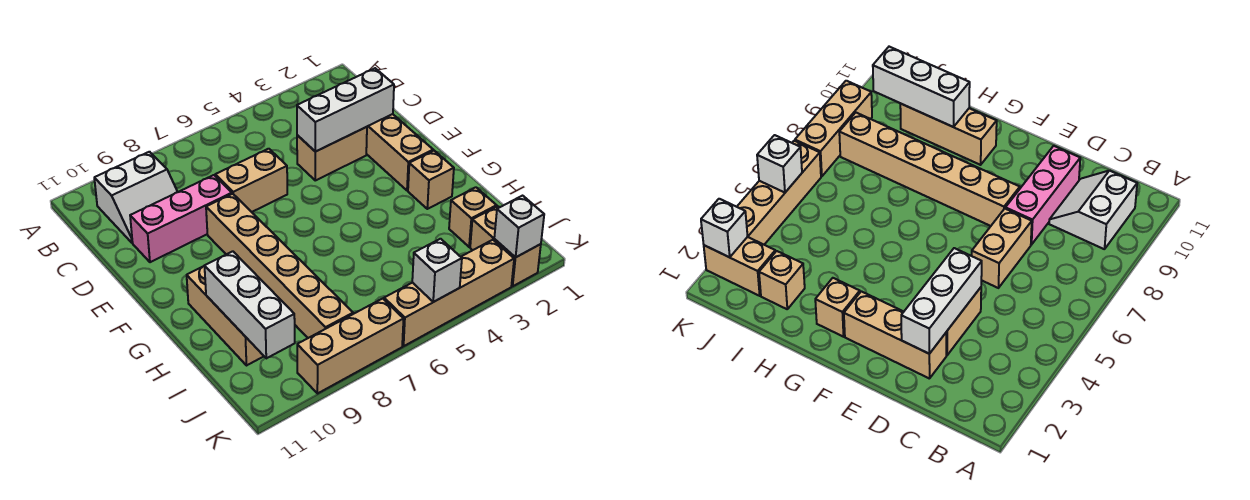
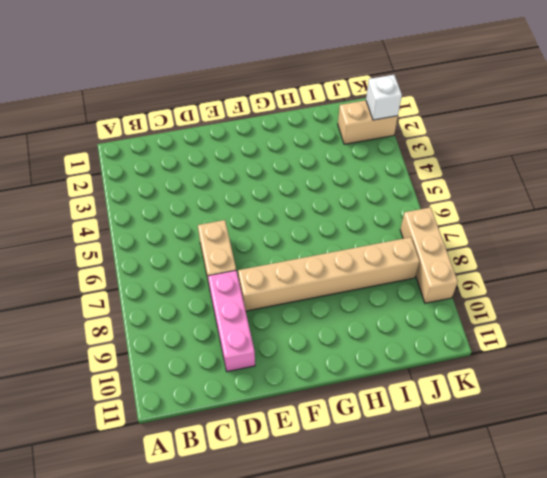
none -> white slope B9:C10 level 1 top B
none -> tan brick D2:F2 level 1
none -> tan brick D3:D4 level 1

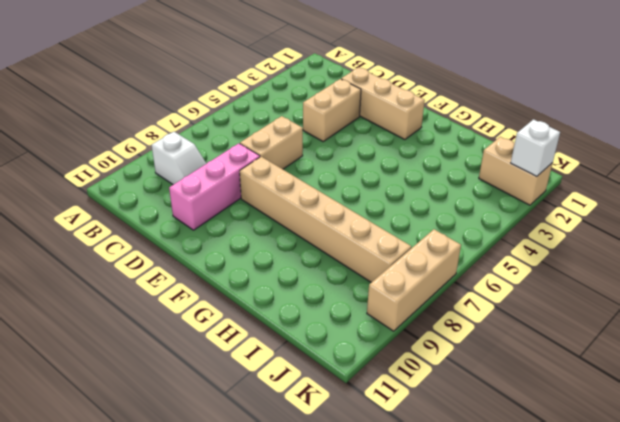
white slope B9:C9 level 1 top B -> white slope B9:C10 level 1 top B
none -> tan brick G2 level 1
none -> tan brick G10:I10 level 1
none -> tan brick I2 level 1

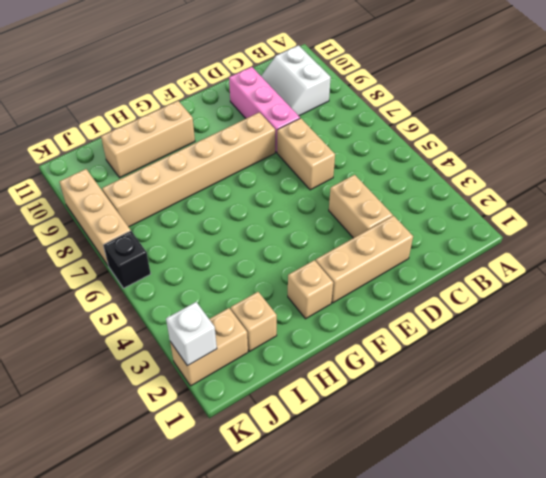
black brick K6 level 1 -> tan brick K3:K6 level 1
none -> white brick D2:D4 level 2
none -> white brick H10:J10 level 2
none -> white brick K5 level 2

